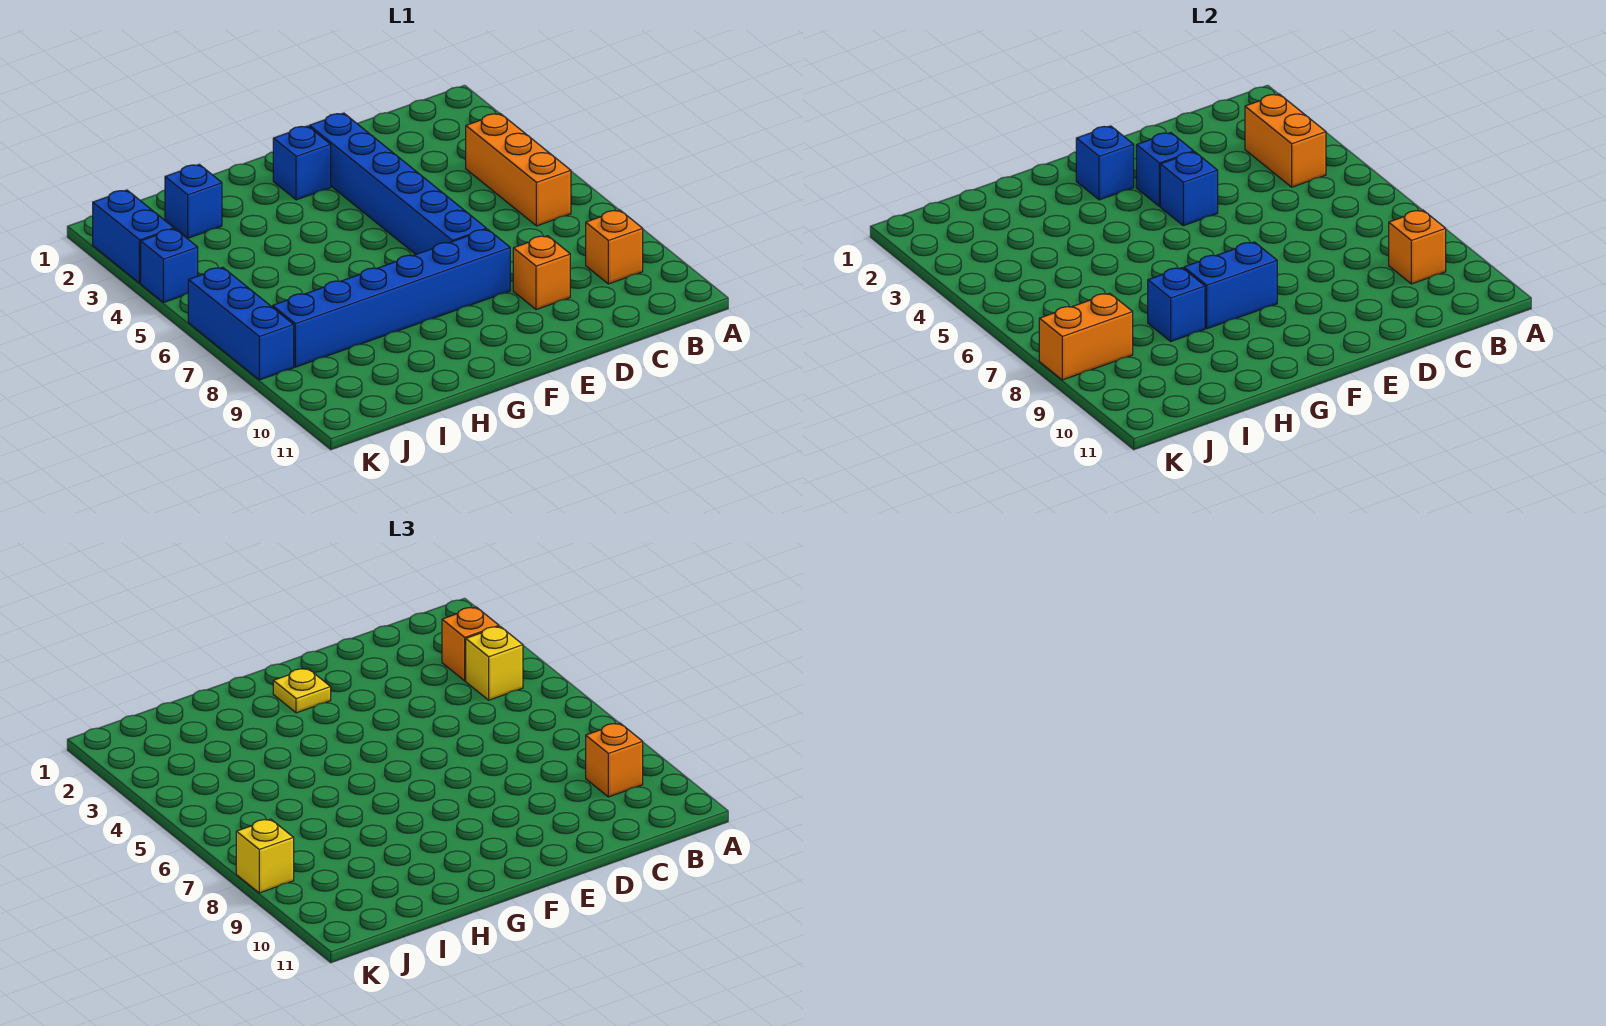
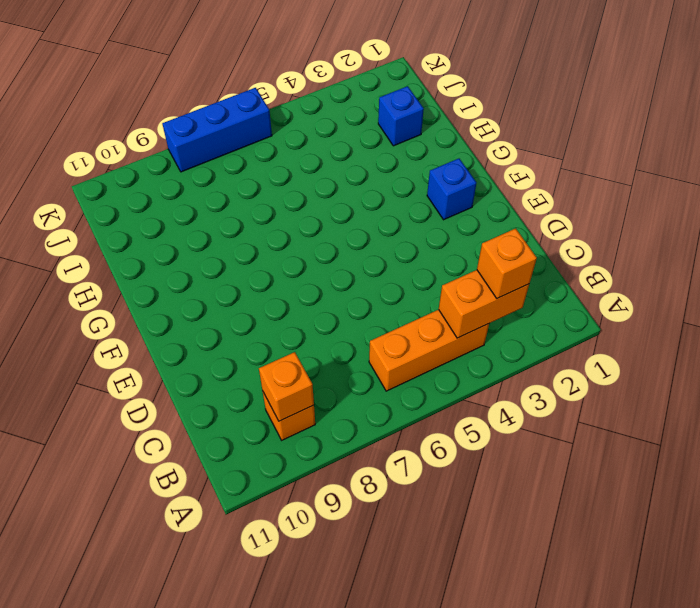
none -> orange brick D9 level 1
none -> blue brick E2:E7 level 1
none -> blue brick E8:J8 level 1

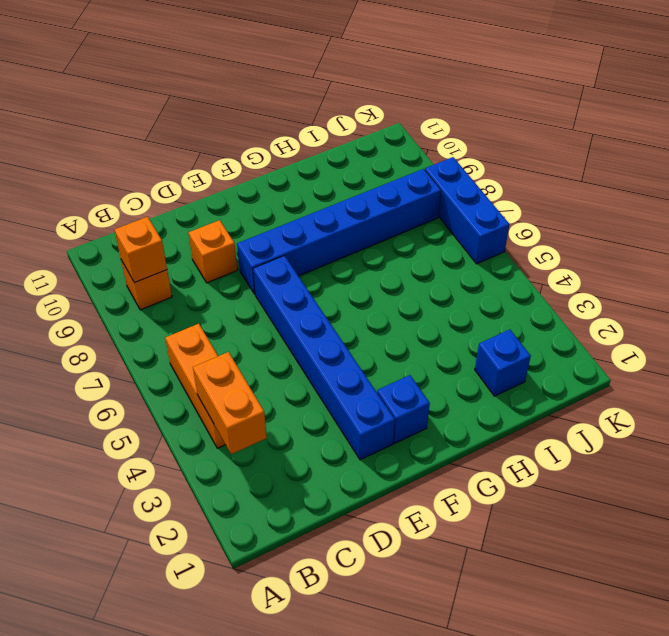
none -> blue brick K2:K3 level 1
none -> blue brick K4 level 1
none -> blue brick E3 level 2

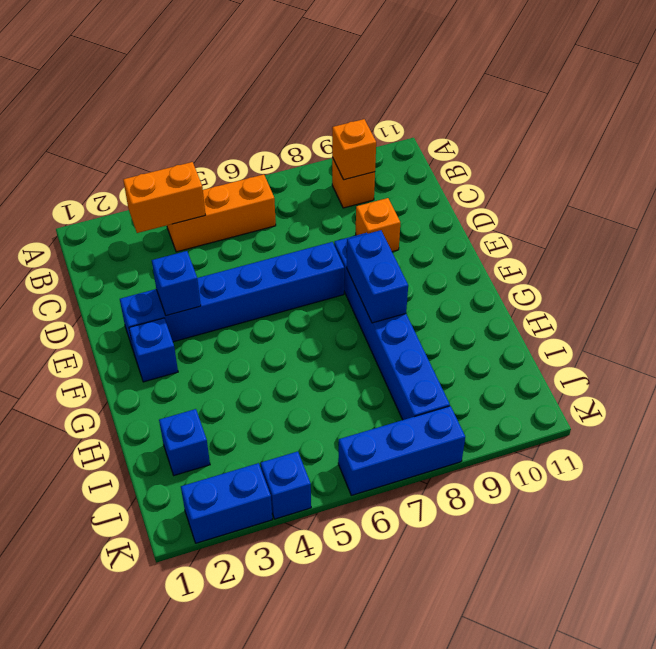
none -> blue brick E4 level 2
none -> blue brick F2 level 2
none -> blue brick H8 level 2

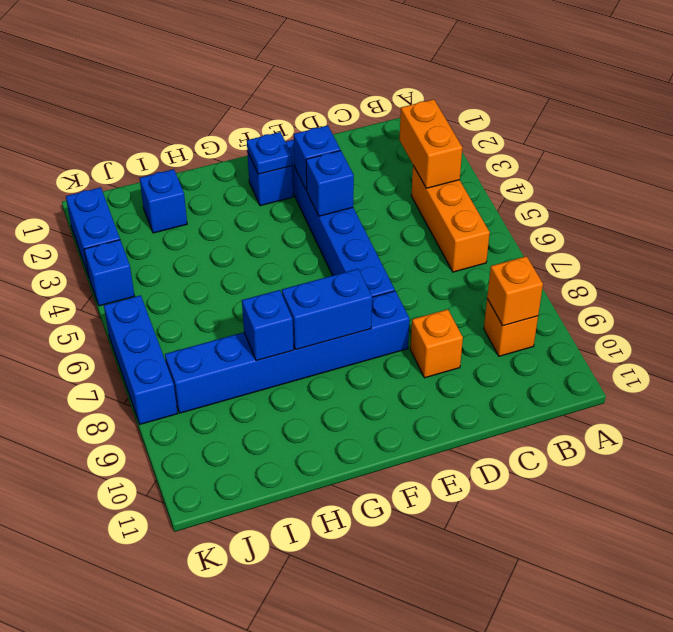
blue plate F2 level 2 -> blue brick F2 level 2
none -> orange brick J8:K8 level 2
none -> orange brick B3 level 3
none -> yellow brick B4 level 3

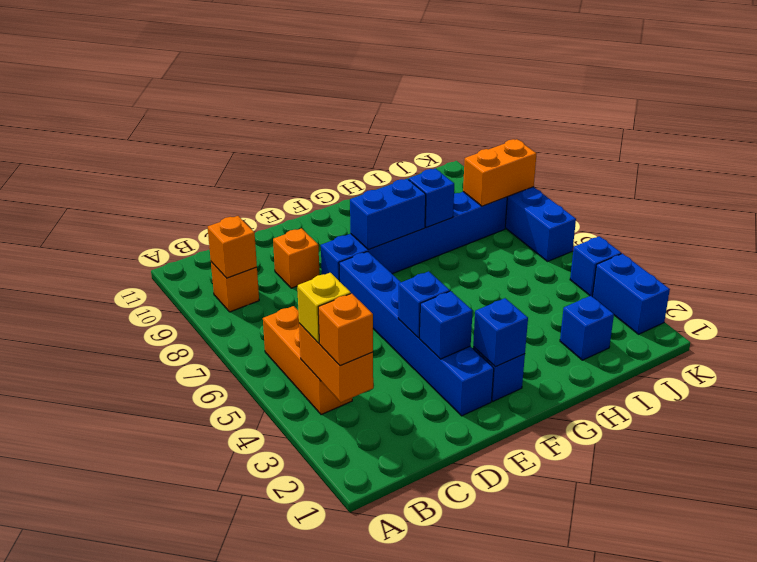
none -> orange brick B9 level 3
none -> yellow plate F2 level 3
none -> yellow brick K8 level 3

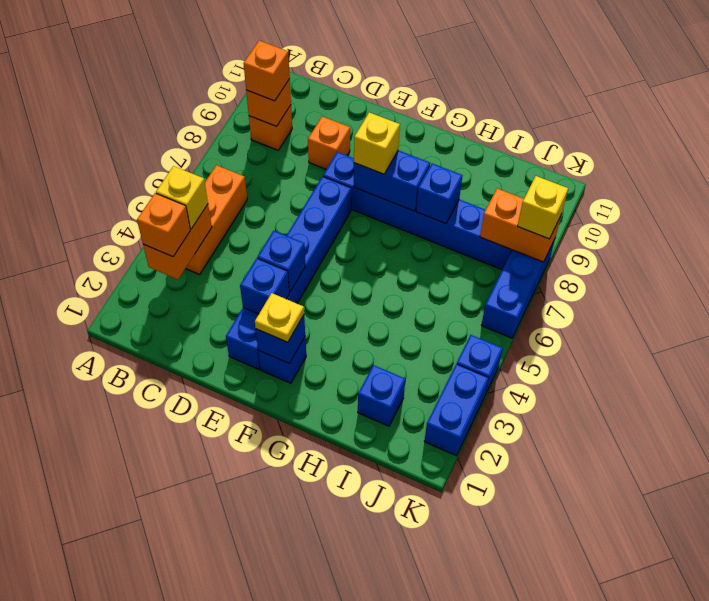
yellow brick F8 level 3 -> none

